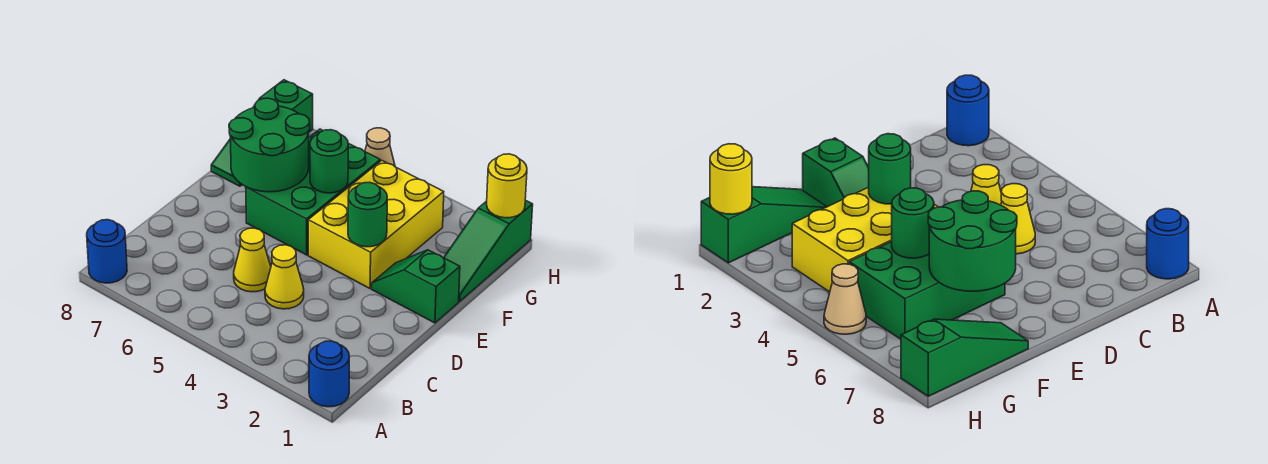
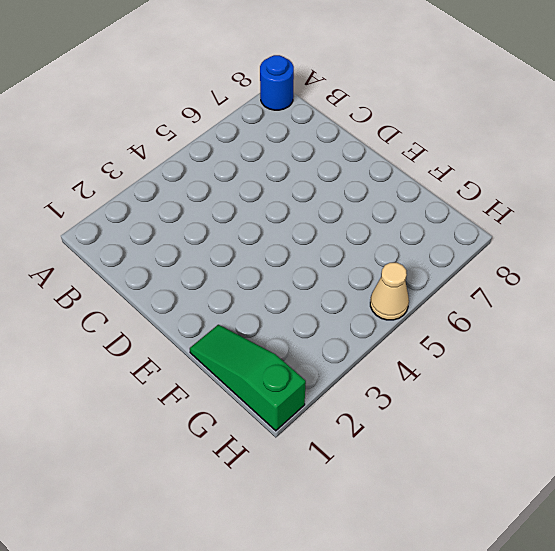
none -> blue round brick A1 level 1
none -> yellow cone C4 level 1
none -> yellow cone C5 level 1

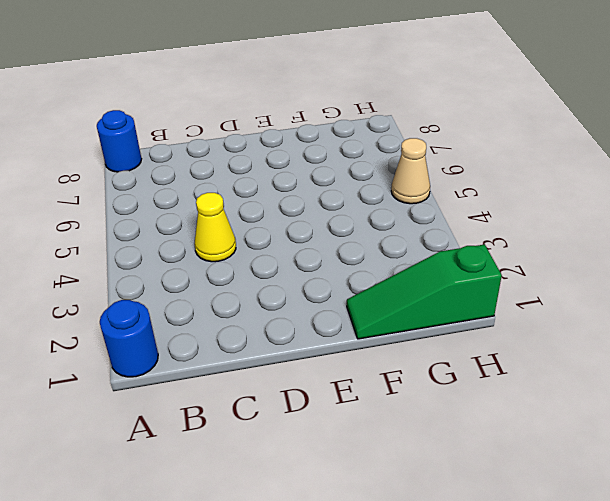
none -> yellow cone C5 level 1
none -> green slope E1:E2 level 1 top 1
none -> yellow brick E3:G4 level 1

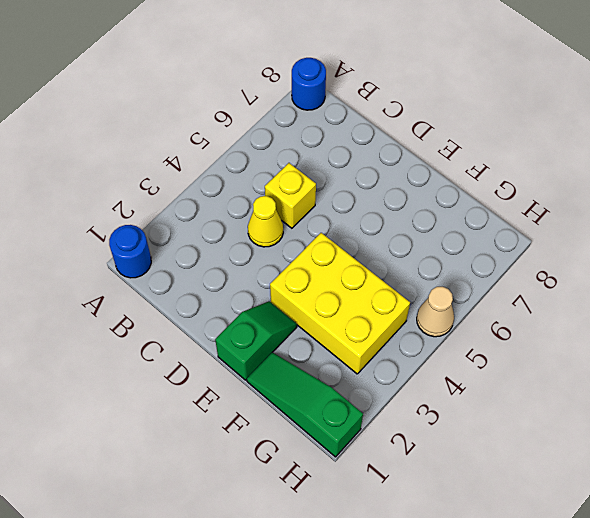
yellow brick C5 level 1 -> yellow cone C5 level 1
none -> green brick E5:G6 level 1
none -> green slope F8:H8 level 1 top H
none -> green round brick E3 level 2

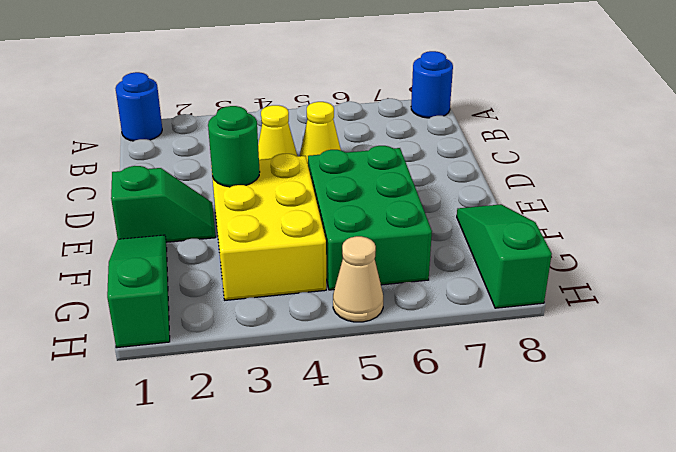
none -> green round brick E6:F7 level 2
none -> green round brick F5 level 2
none -> yellow round brick H1 level 2

